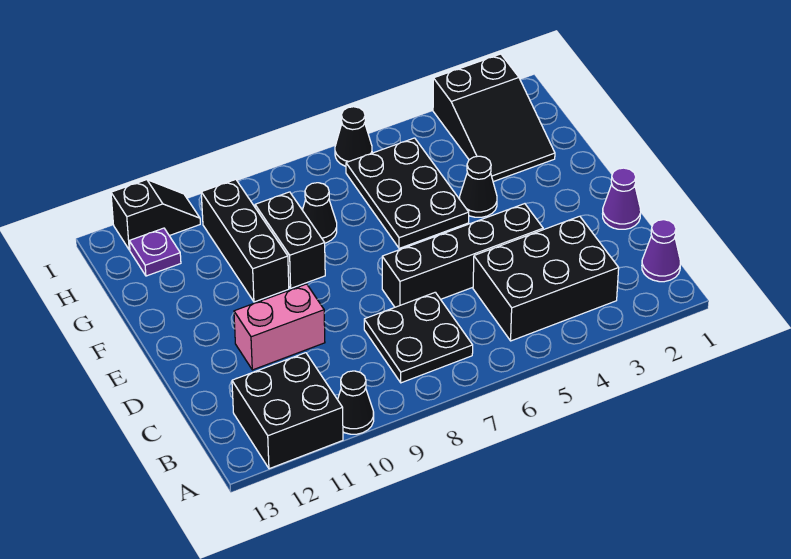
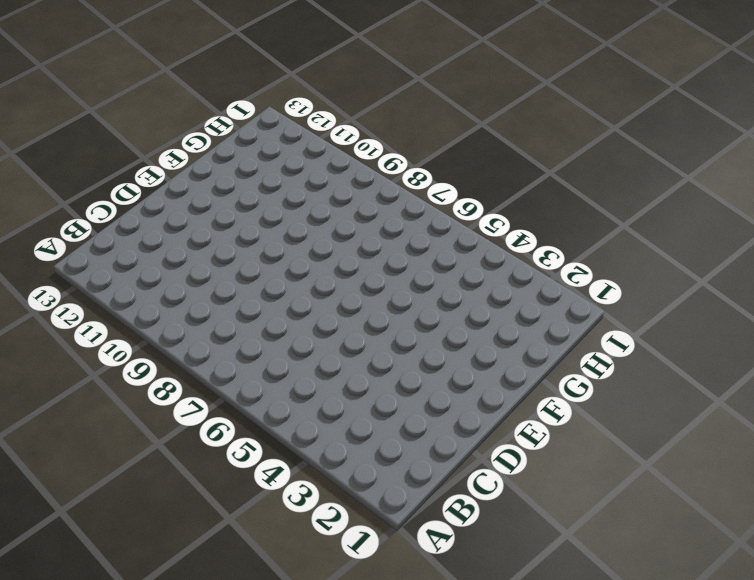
none -> black cone A10 level 1
none -> black brick A11:B12 level 1
none -> purple cone B1 level 1

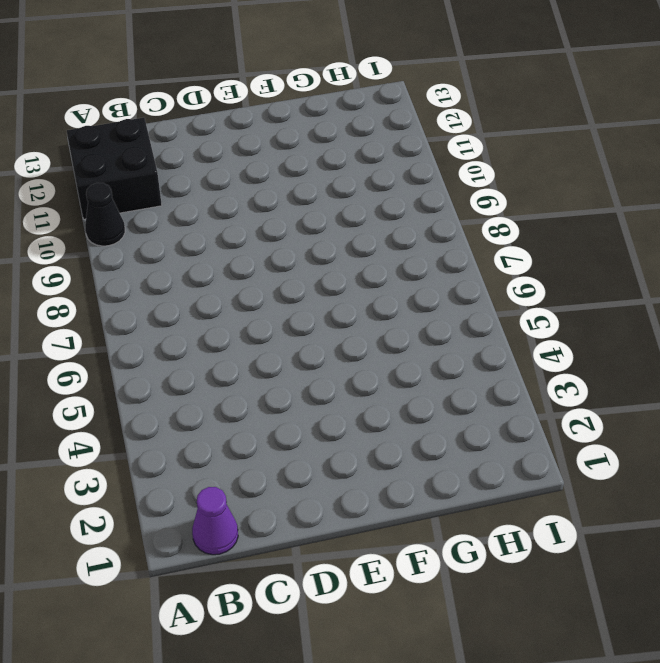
none -> black brick B3:C5 level 1
none -> black plate B7:C8 level 1
none -> purple cone D1 level 1

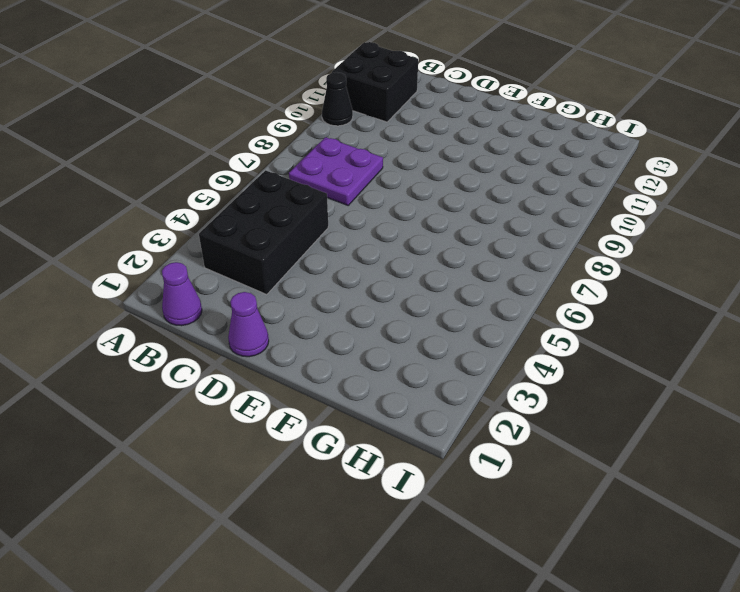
purple plate B7:C8 level 1 -> black plate B7:C8 level 1
none -> black brick D4:D7 level 1
none -> pink brick D10:D11 level 1
none -> black cone F4 level 1

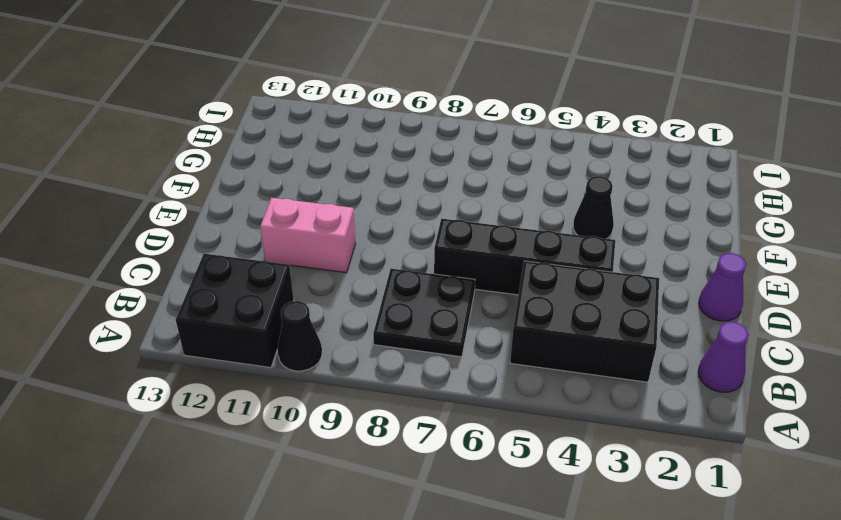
none -> black plate F5:H6 level 1
none -> black brick F9:G9 level 1
none -> black brick F10:H10 level 1

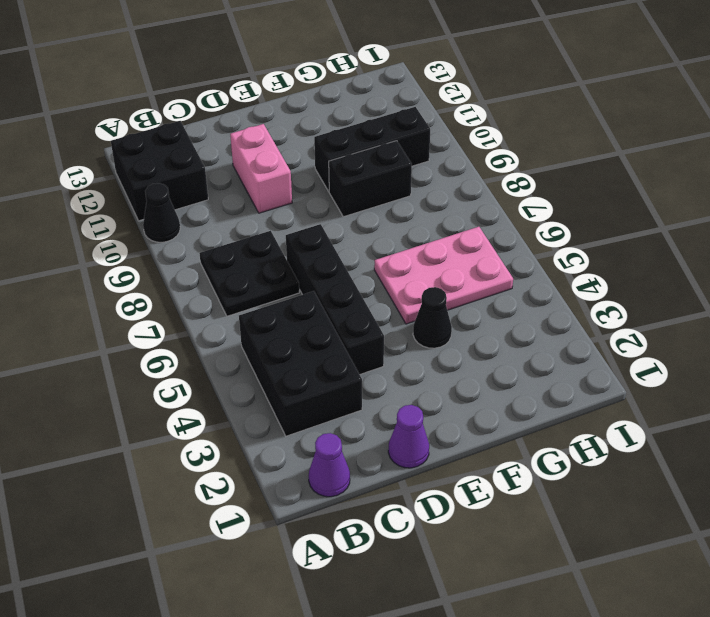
pink plate F5:H6 level 1 -> black plate F5:H6 level 1
none -> black slope G2:I3 level 1 top I
none -> black cone G8 level 1
none -> purple plate H12 level 1

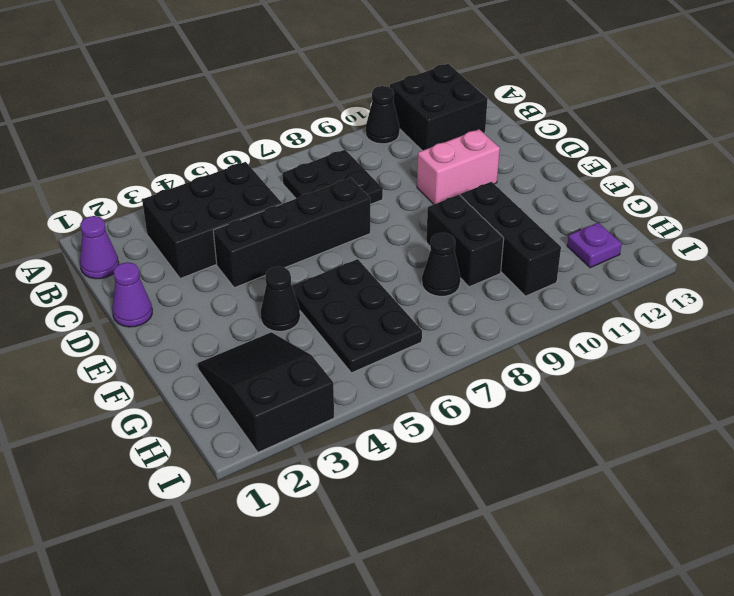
none -> black cone I6 level 1
none -> black slope I11:I12 level 1 top 12

